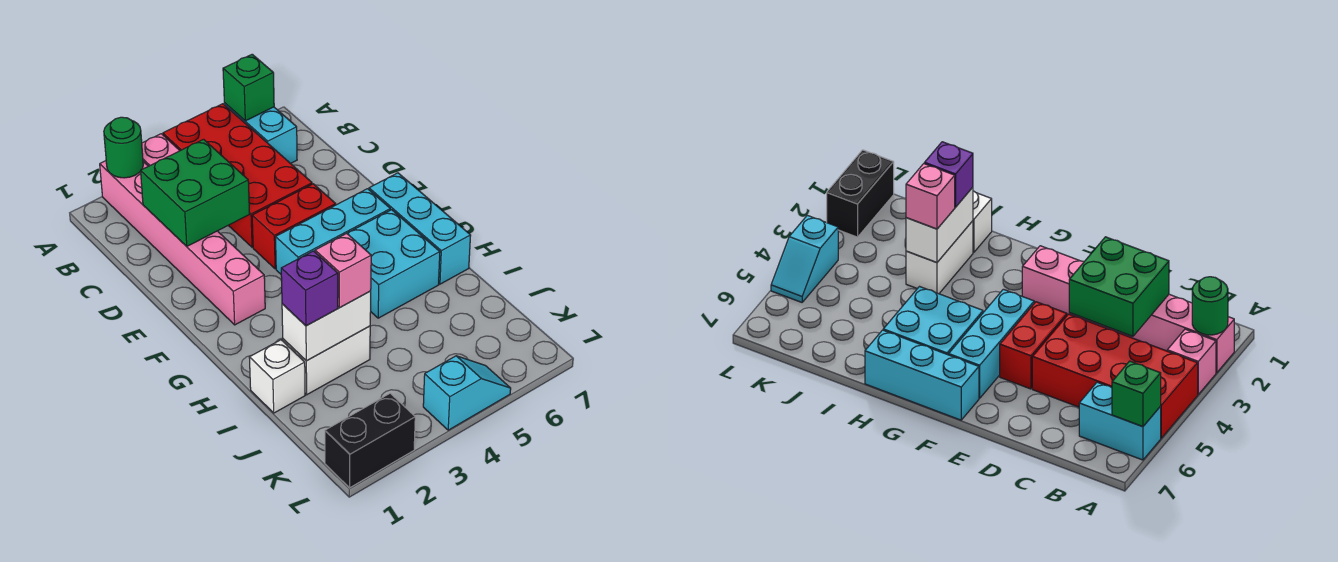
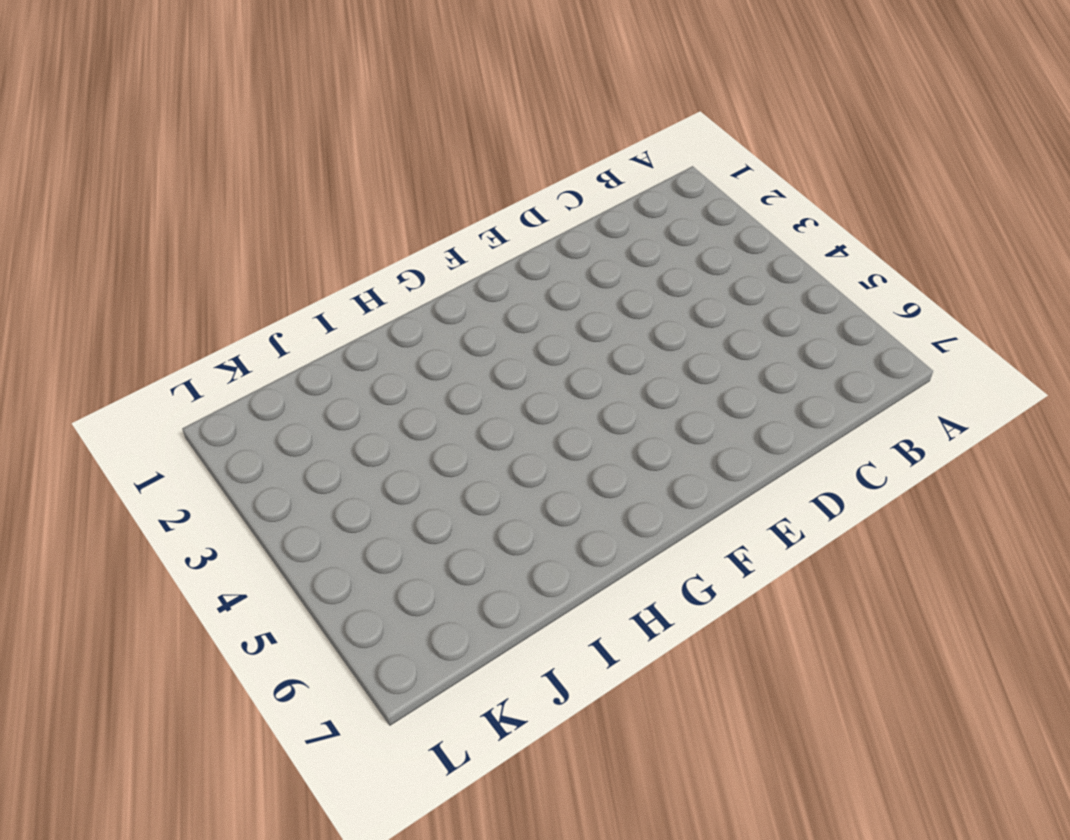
none -> pink brick A2:F2 level 1
none -> pink brick A3 level 1
none -> red brick A4:D5 level 1

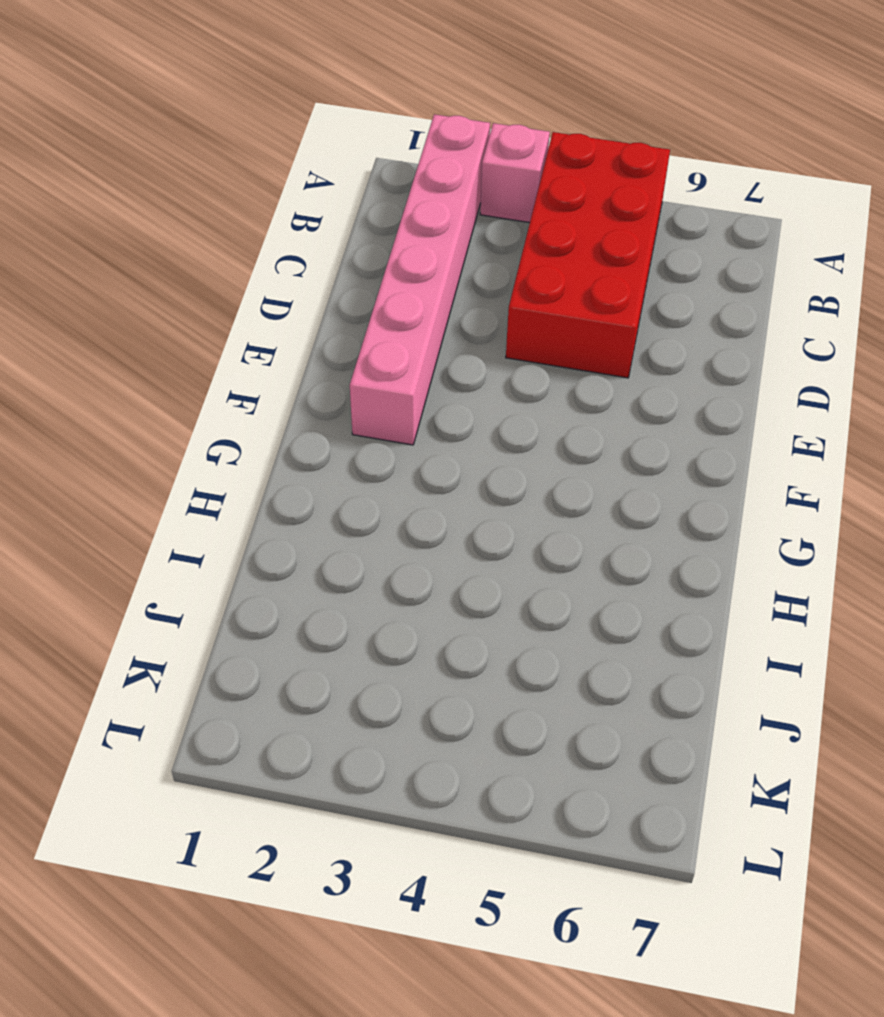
none -> cyan brick A6:B6 level 1
none -> red brick E4:E5 level 1
none -> cyan brick F4:F6 level 1

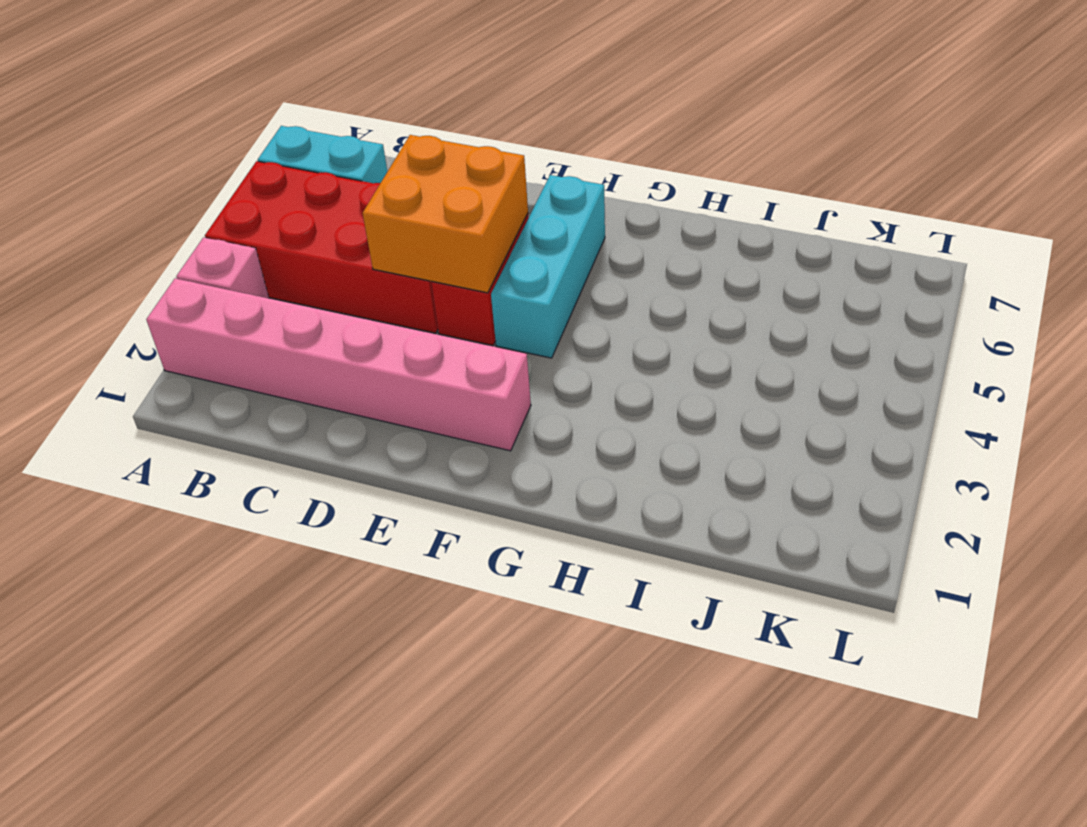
orange brick D4:E5 level 2 -> none
none -> cyan brick F7:H7 level 1
none -> cyan brick G5:H6 level 1
none -> white brick I1 level 1

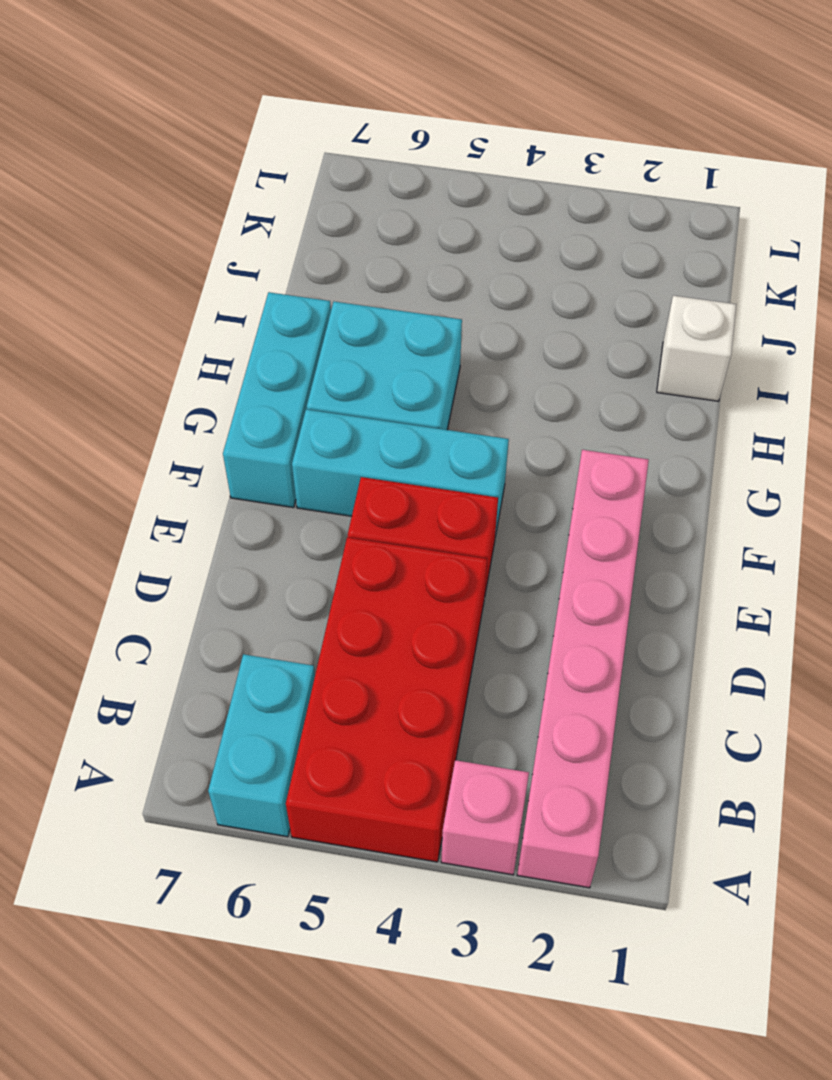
none -> white brick I2:I3 level 1
none -> black brick L1:L2 level 1
none -> cyan slope L4:L5 level 1 top 4

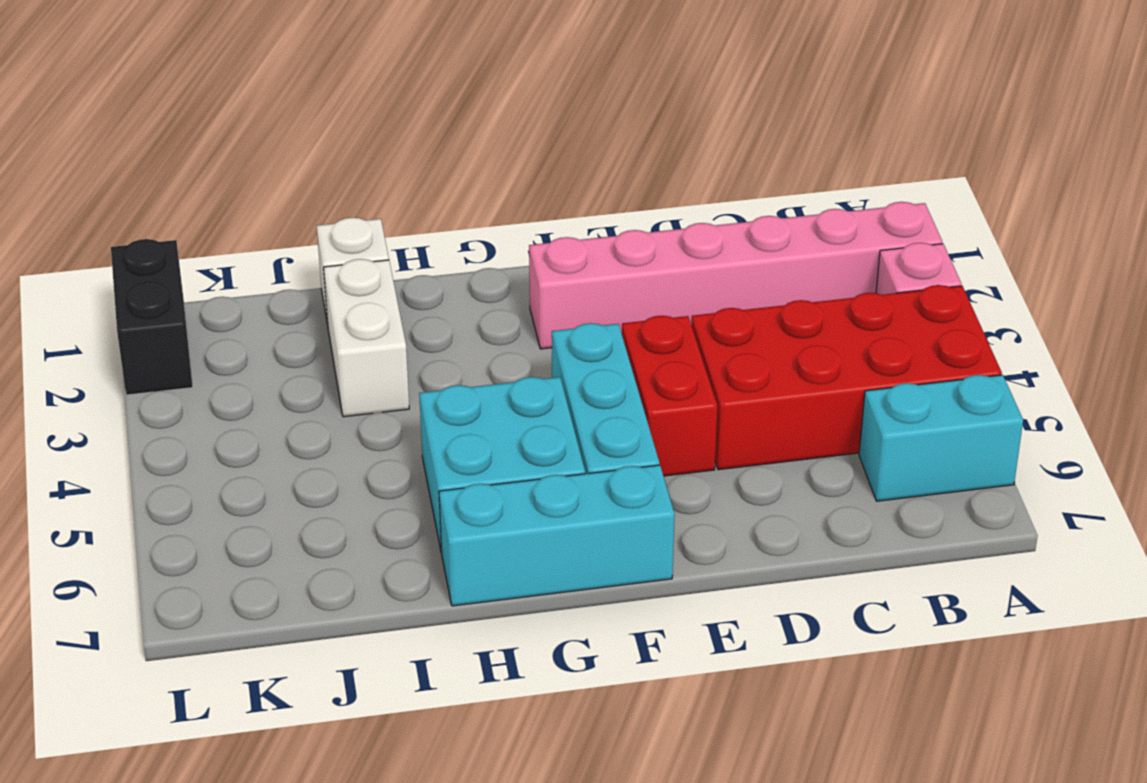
none -> cyan slope L4:L5 level 1 top 4
none -> green round brick A2 level 2
none -> green brick A6 level 2

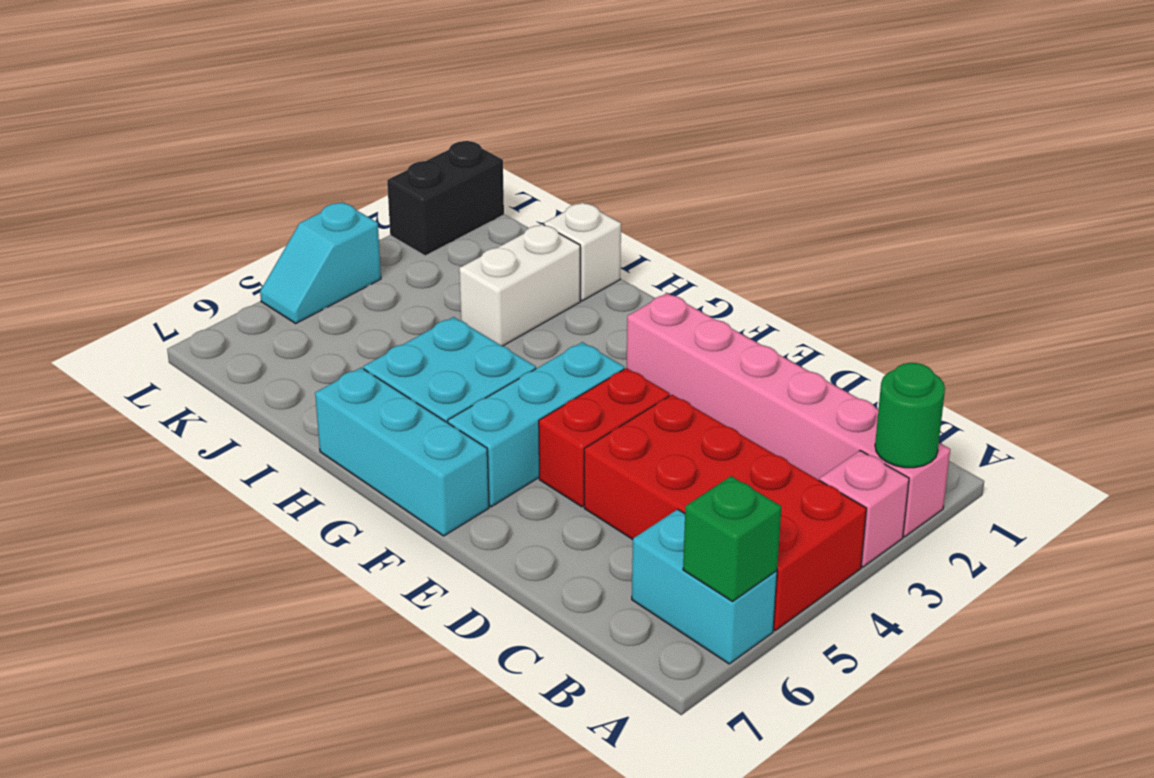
none -> green brick C2:D3 level 2
none -> white brick I2:I3 level 2
none -> purple brick I2 level 3

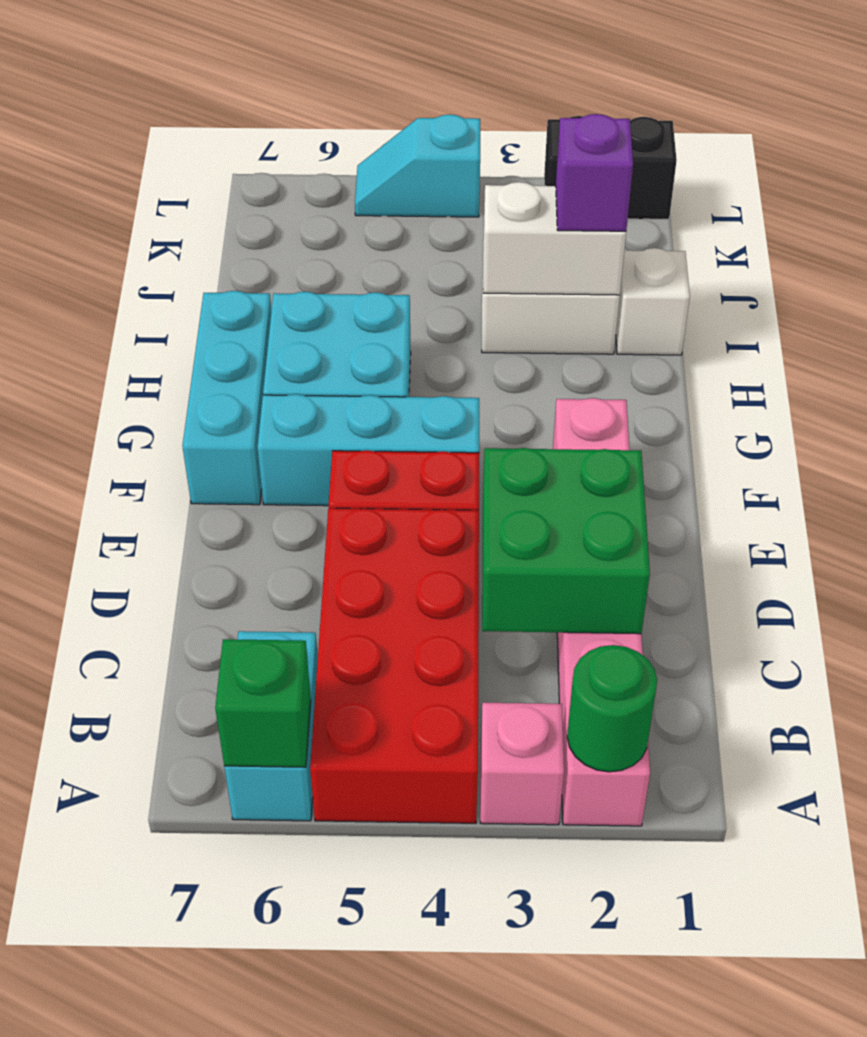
none -> pink brick I3 level 3

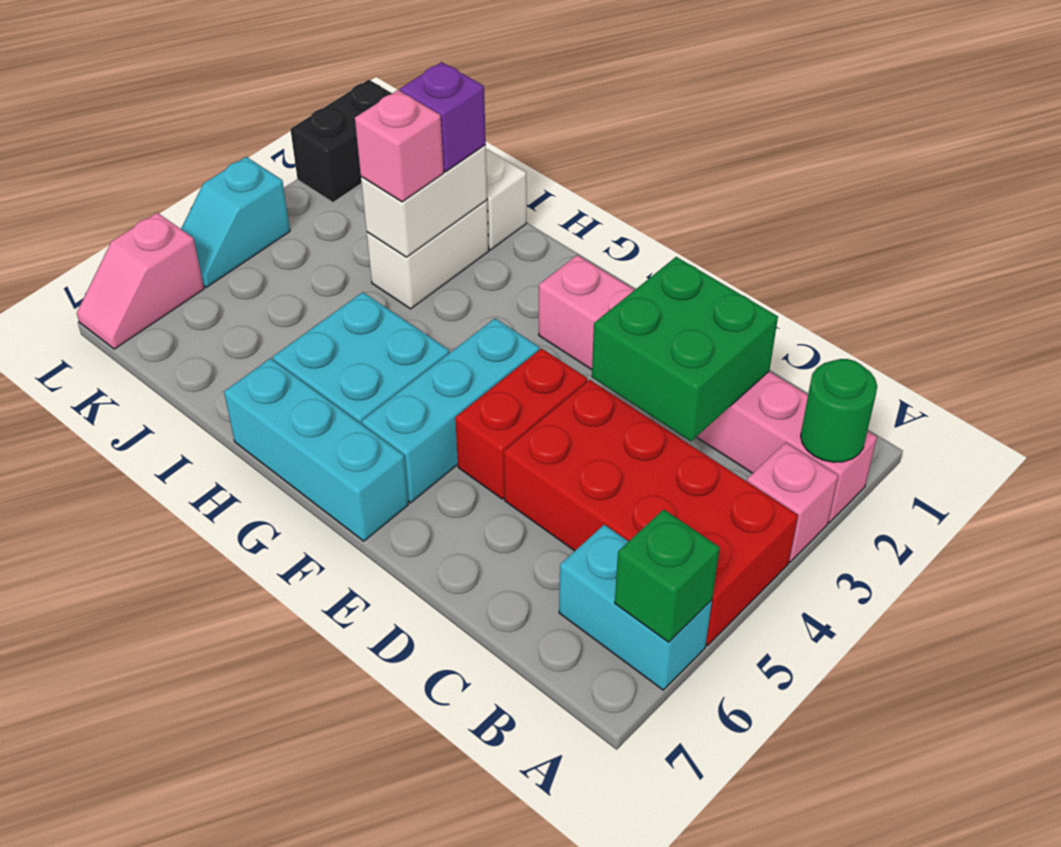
pink slope L6:L7 level 1 top 6 -> none

